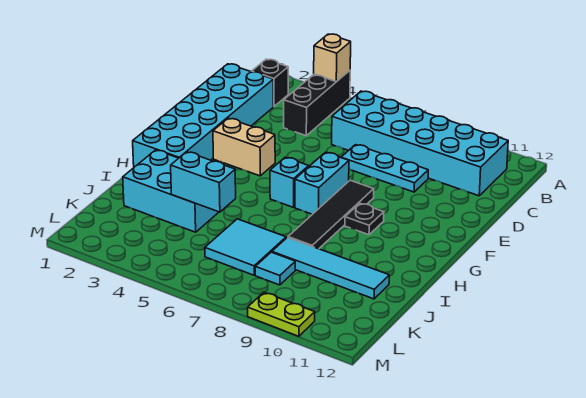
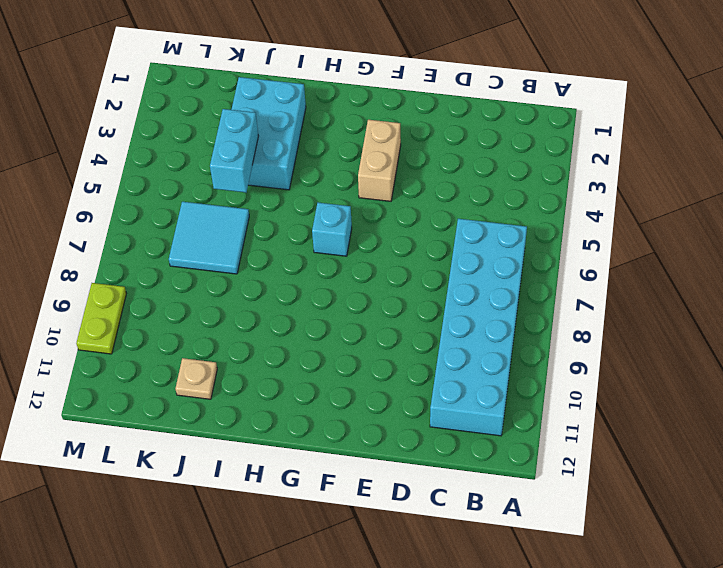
tan plate J11 level 1 -> cyan tile J8:J11 level 1
none -> black brick A4:C4 level 1
none -> black brick B2 level 1
none -> cyan brick C1:H2 level 1

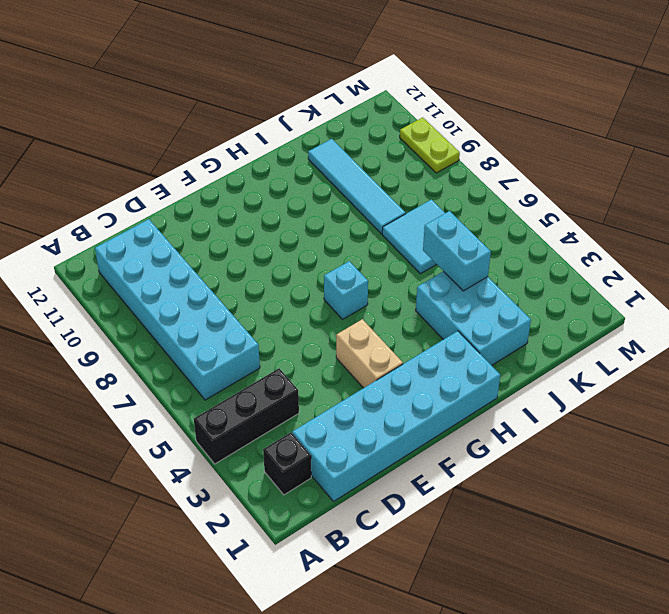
none -> cyan plate D7:D9 level 1
none -> cyan brick F7:G7 level 1
none -> black tile F8:I8 level 1

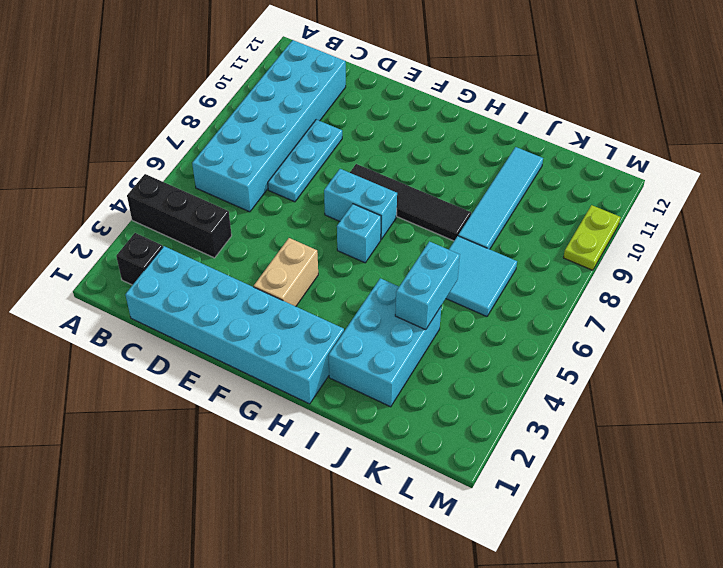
none -> black plate G9 level 1
none -> cyan tile K8 level 1
none -> tan brick A4 level 2

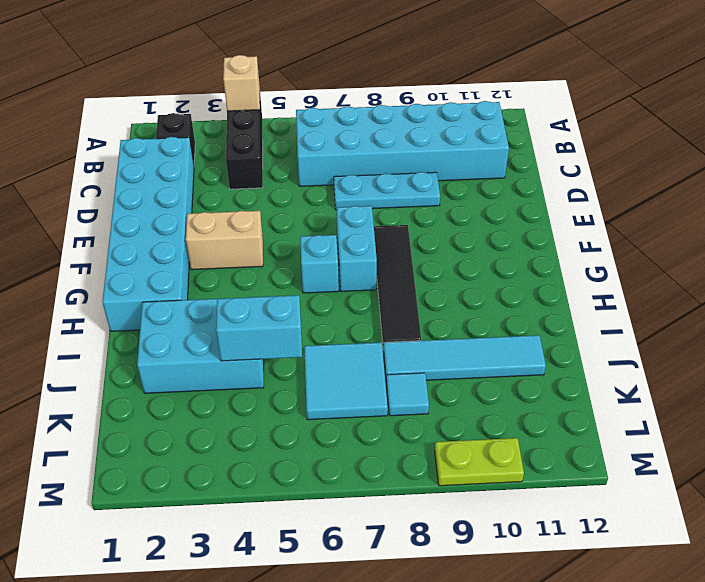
none -> black plate G9 level 1

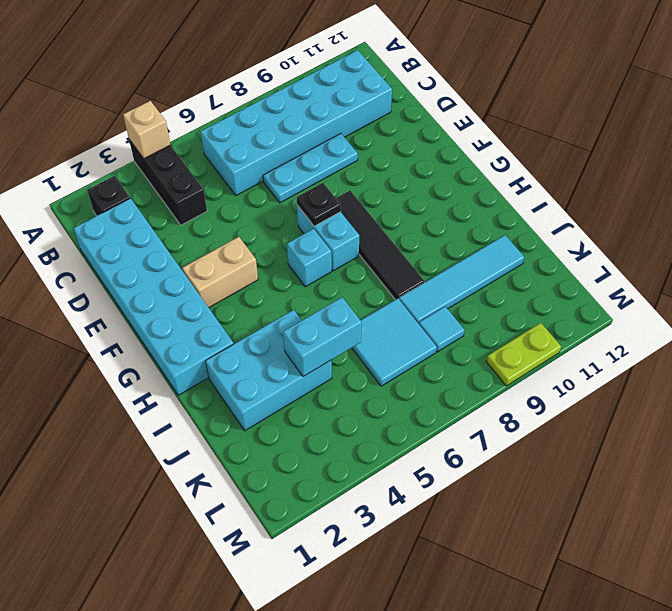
black plate F7 level 2 -> black plate G9 level 1

